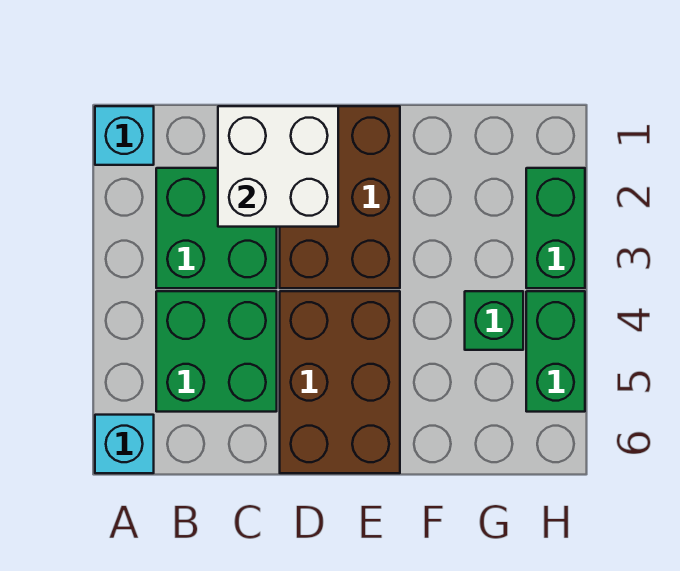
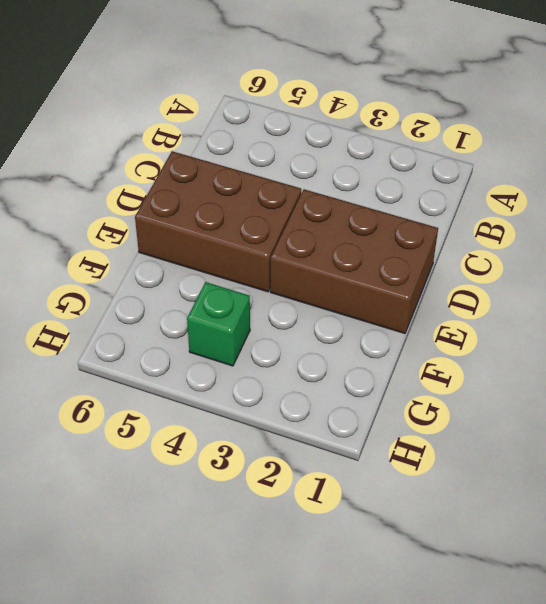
none -> cyan brick A1 level 1
none -> cyan brick A6 level 1

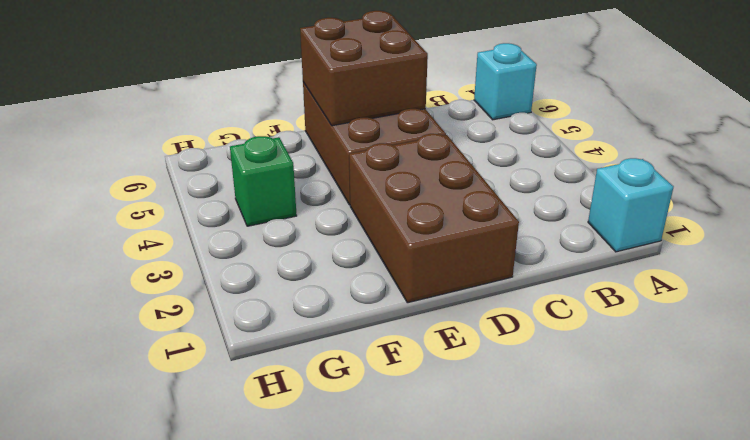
brown brick D5:E6 level 2 -> none
none -> green brick B2:C3 level 1
none -> green brick B4:C5 level 1

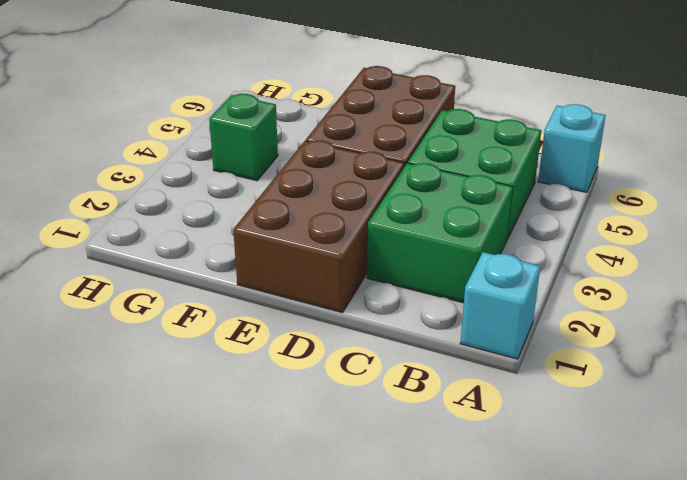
none -> green brick H2:H3 level 1
none -> green brick H4:H5 level 1

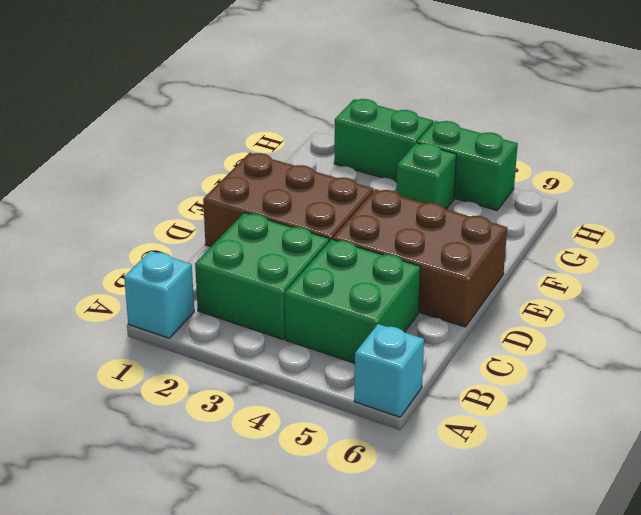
none -> white brick C1:D2 level 2

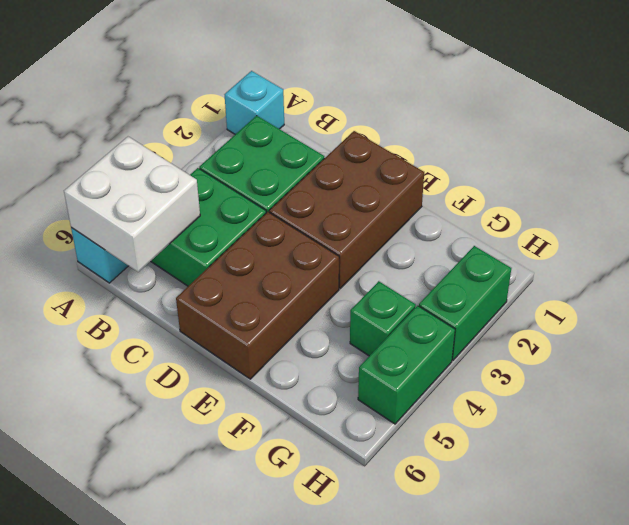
white brick A5:B6 level 2 -> white brick C1:D2 level 2

